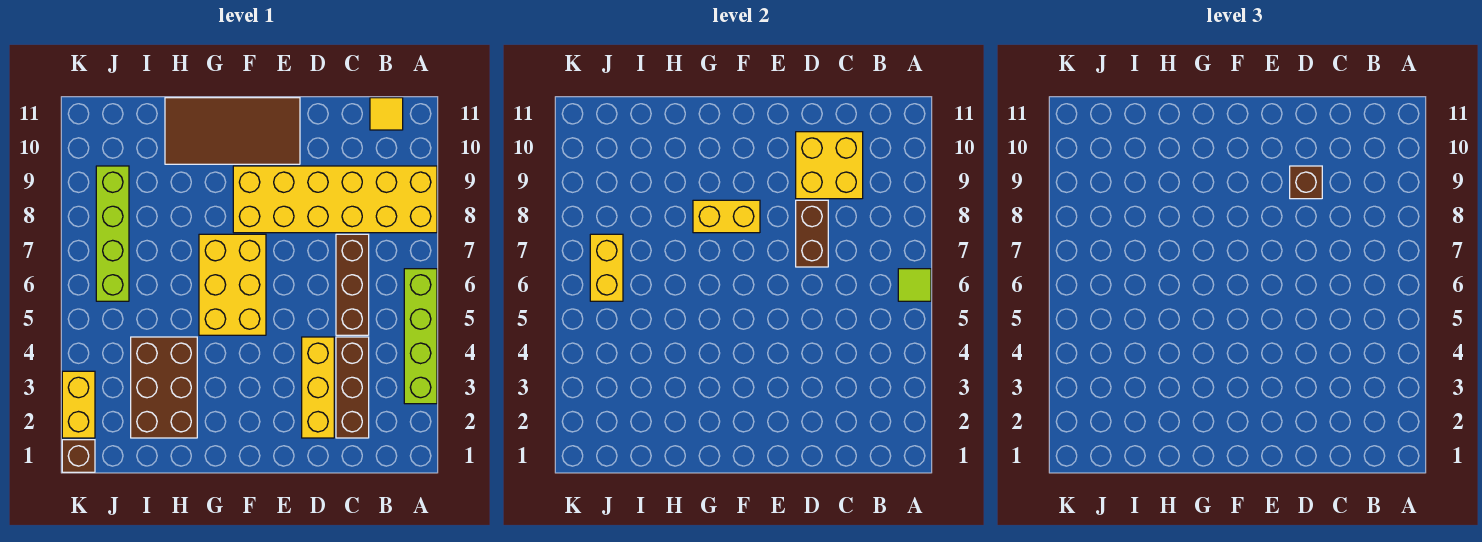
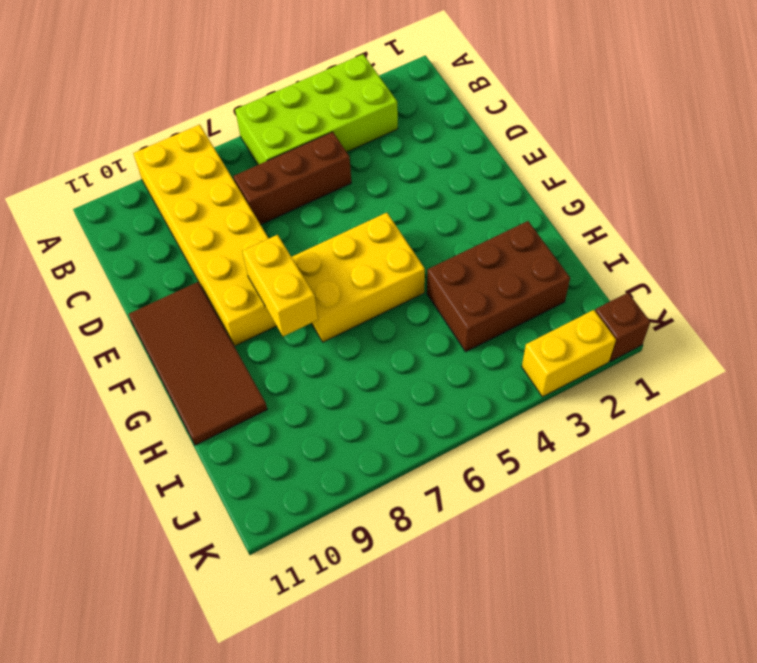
lime brick A3:B6 level 1 -> lime brick A3:A6 level 1
none -> yellow tile B11 level 1
none -> brown brick C2:C4 level 1
none -> yellow brick D2:D4 level 1

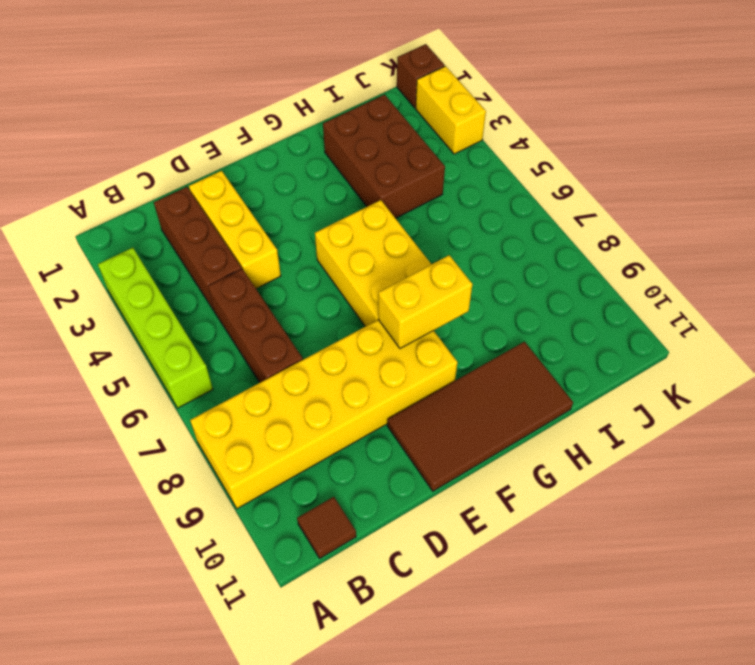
brown tile B11 level 1 -> yellow tile B11 level 1
none -> lime brick J6:J9 level 1
none -> lime tile A6 level 2
none -> yellow brick C9:D10 level 2

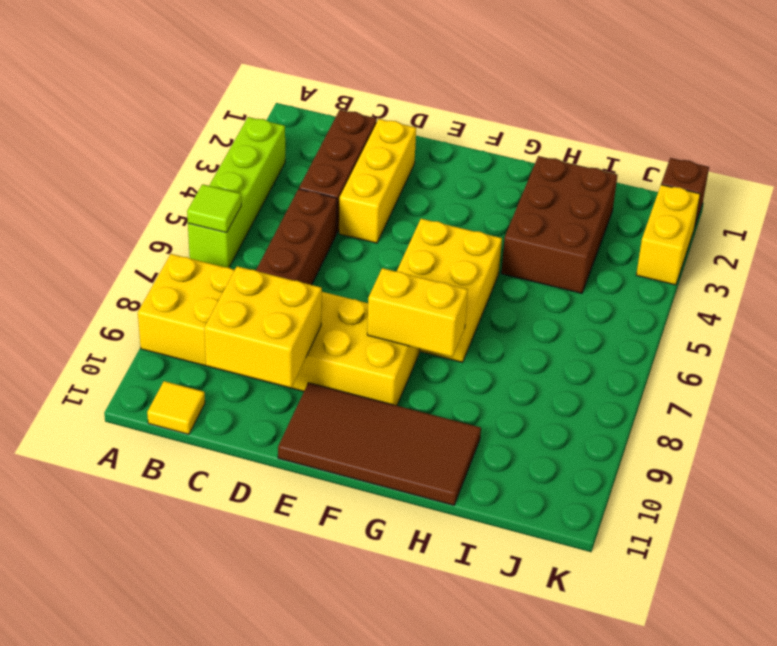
none -> lime brick J6:J9 level 1
none -> brown brick D7:D8 level 2
none -> yellow brick J6:J7 level 2

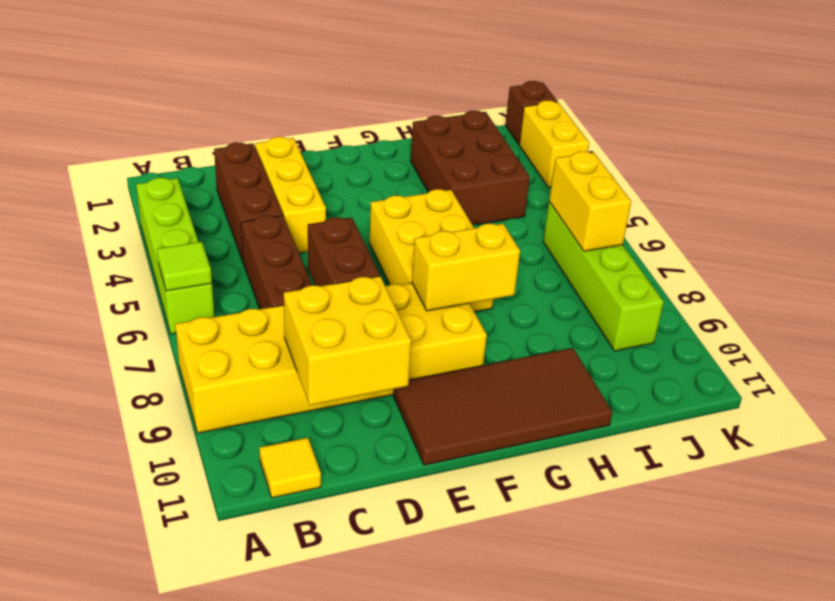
none -> brown brick D9 level 3

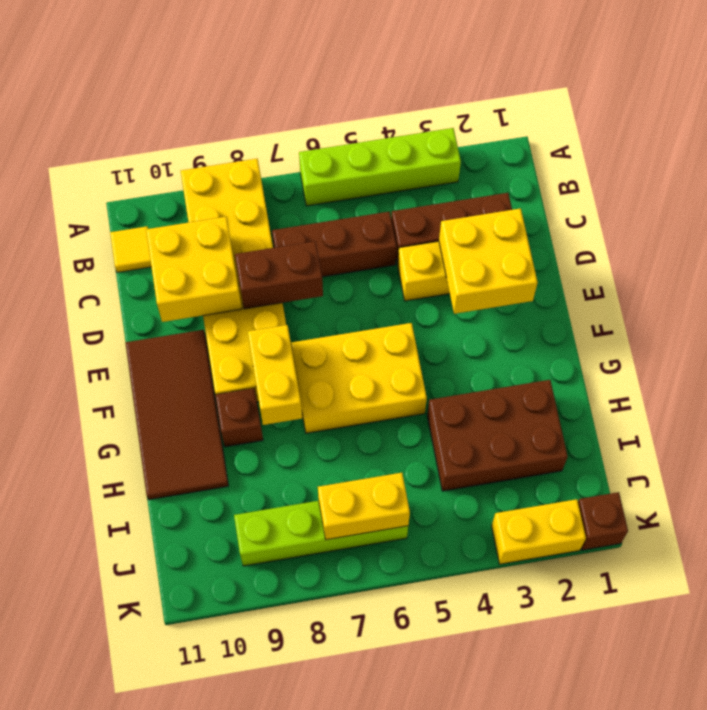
yellow brick D2:E3 level 2 -> none
brown brick G9 level 1 -> brown brick D9 level 3
none -> lime tile A6 level 2

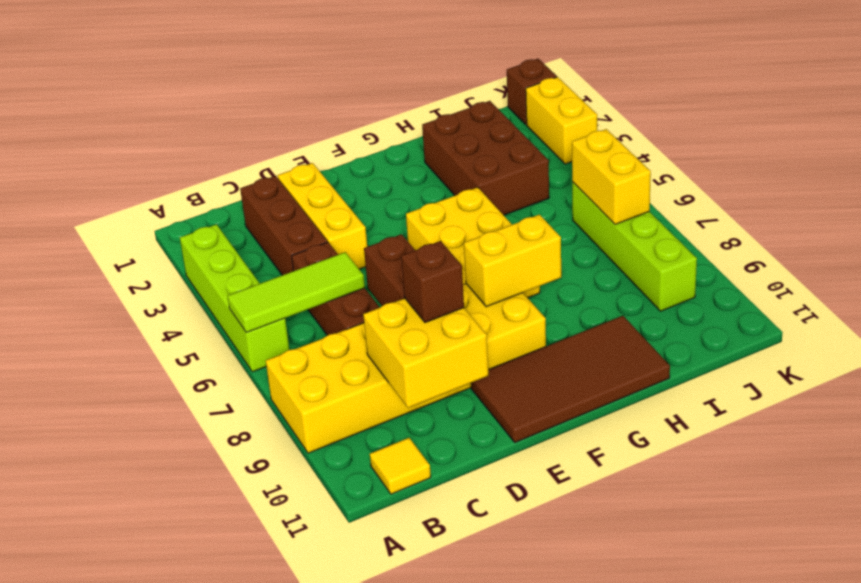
lime tile A6:C6 level 2 -> lime tile A6 level 2

